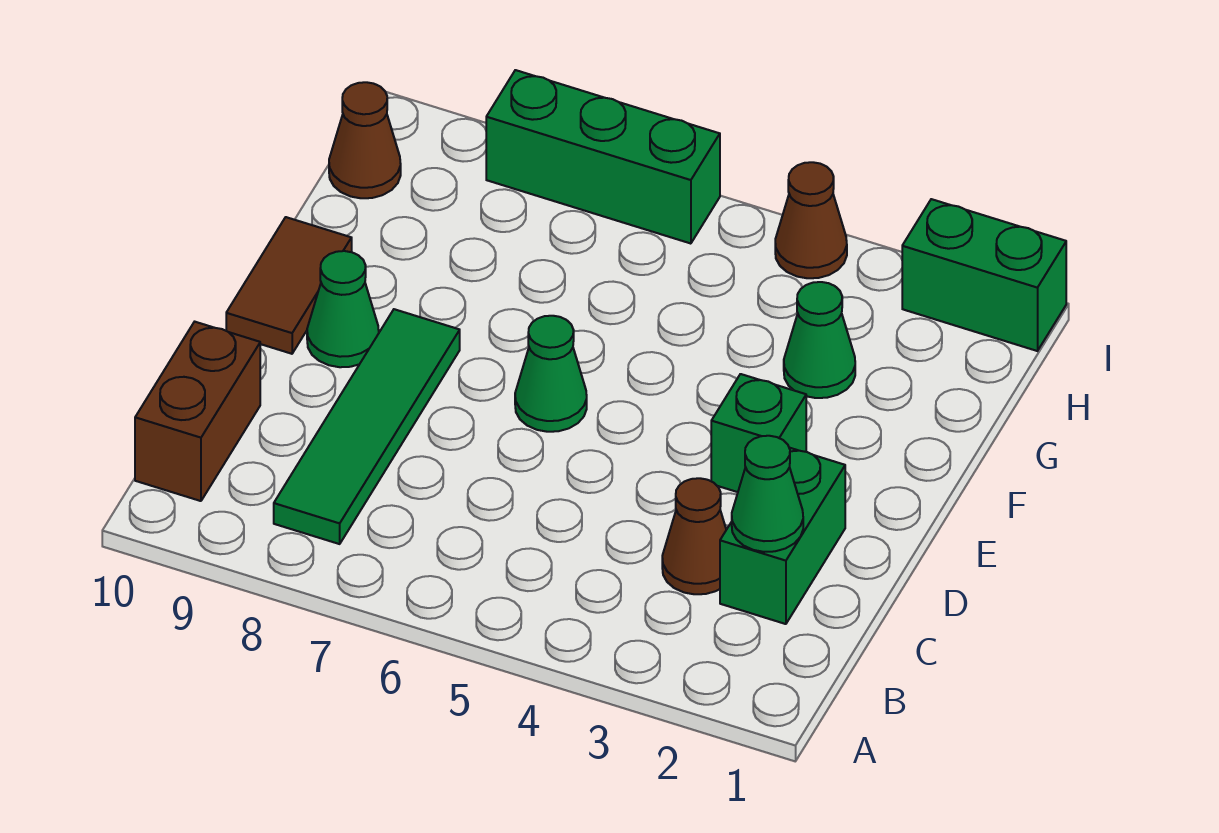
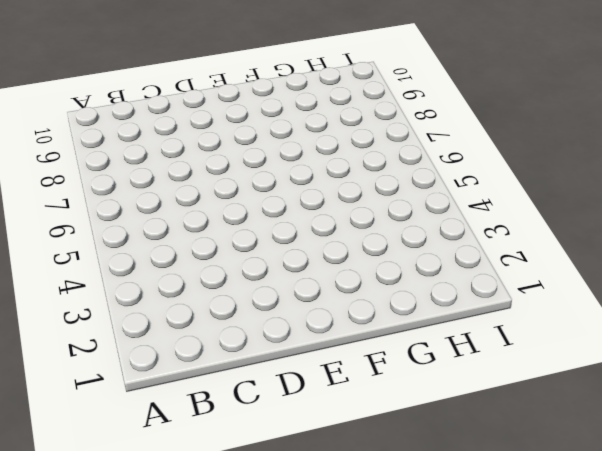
none -> green tile B8:E8 level 1
none -> brown brick B10:C10 level 1
none -> green brick C2:D2 level 1

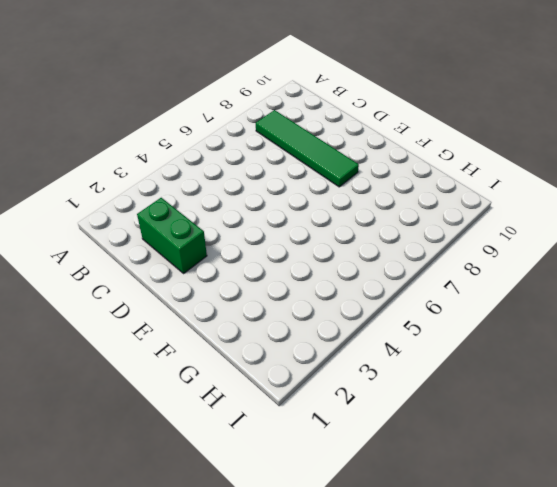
none -> brown brick B10:C10 level 1
none -> brown cone C3 level 1
none -> green brick E3 level 1

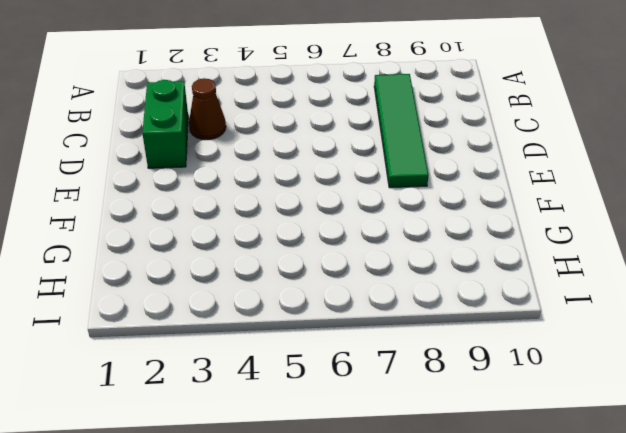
none -> brown brick B10:C10 level 1
none -> green brick E3 level 1
none -> green cone E6 level 1

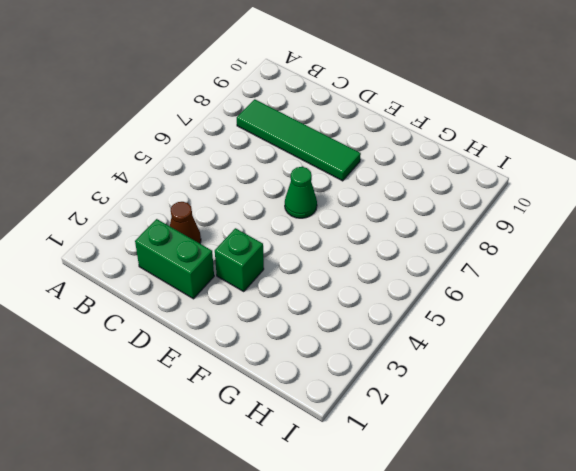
none -> brown brick B10:C10 level 1
none -> green cone E9 level 1
none -> brown tile E10:F10 level 1

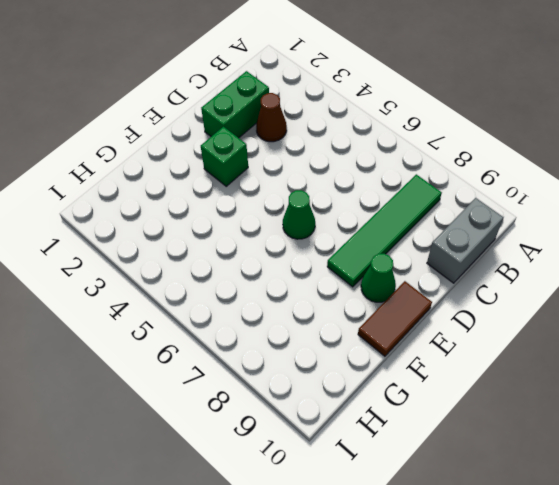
grey brick B10:C10 level 1 -> brown brick B10:C10 level 1
none -> green cone G3 level 1
none -> brown cone H10 level 1
none -> green brick I1:I2 level 1

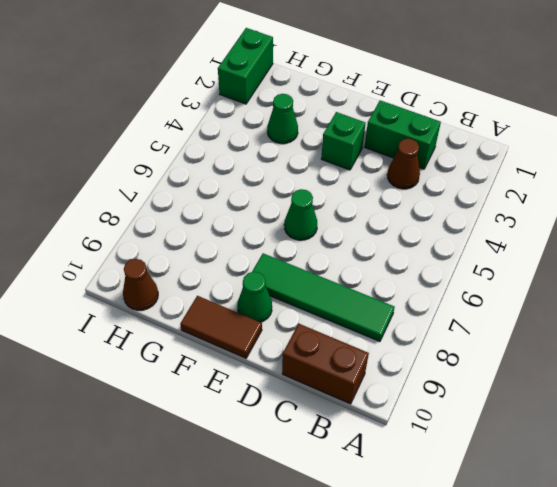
none -> brown cone I4 level 1
none -> green brick I6:I8 level 1
none -> green cone C2 level 2

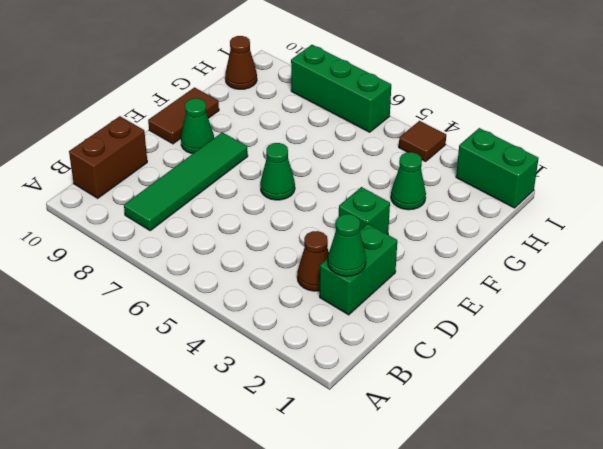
brown tile I4 level 1 -> brown cone I4 level 1

